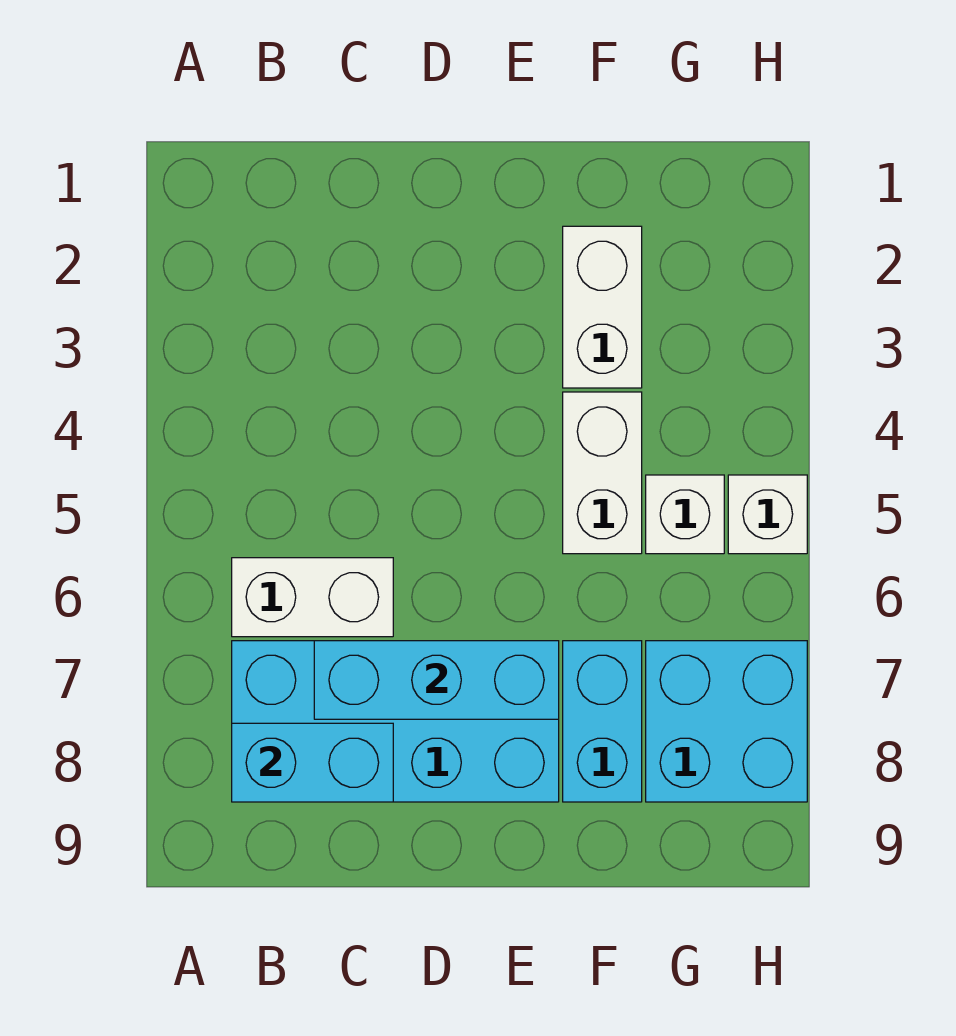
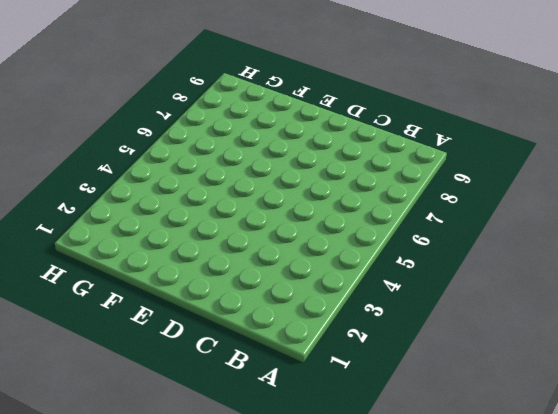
none -> white brick B6:C6 level 1
none -> cyan brick B7:E8 level 1

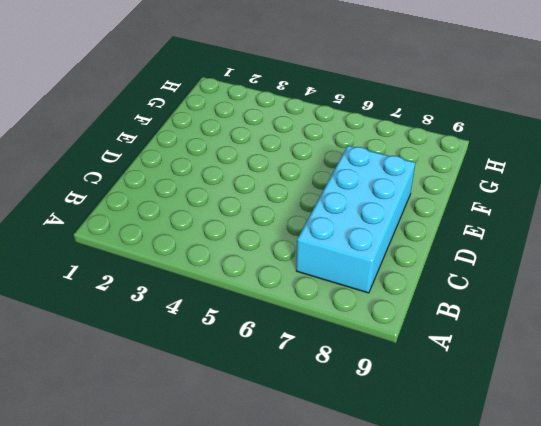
none -> white brick B6:C6 level 1
none -> white brick F2:F3 level 1

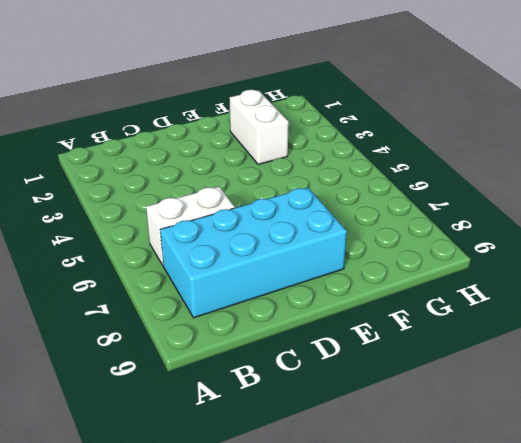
none -> white brick F4:F5 level 1
none -> cyan brick F7:F8 level 1

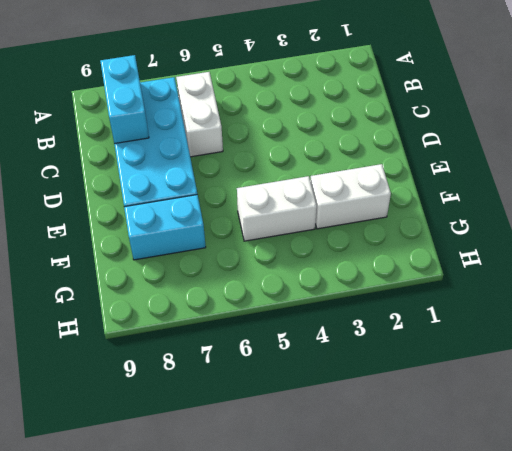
none -> white brick G5 level 1
none -> cyan brick G7:H8 level 1

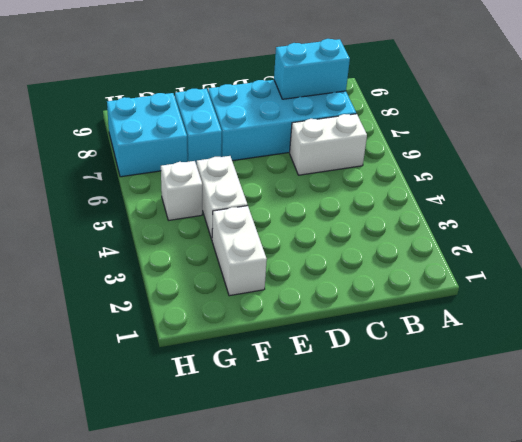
none -> white brick H5 level 1
none -> cyan brick C7:E7 level 2

